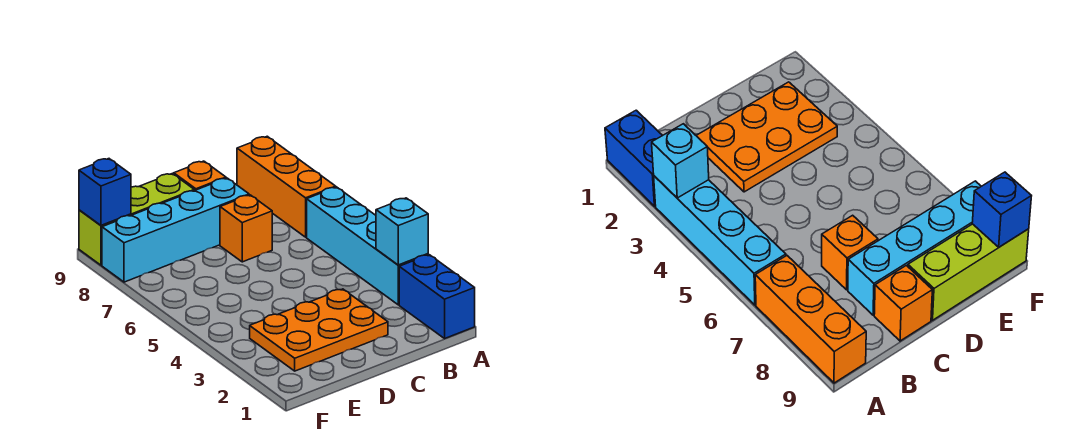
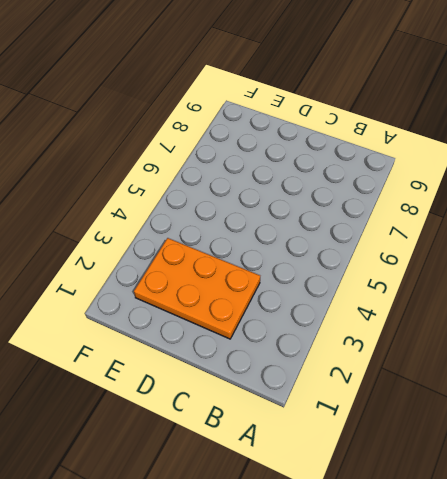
none -> blue brick A1:A2 level 1
none -> cyan brick A3:A6 level 1

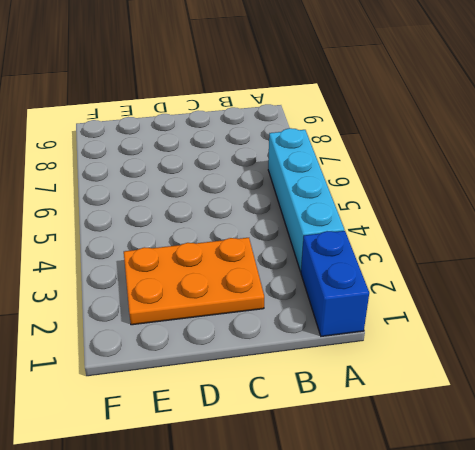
none -> orange brick A7:A9 level 1
none -> orange brick C7 level 1

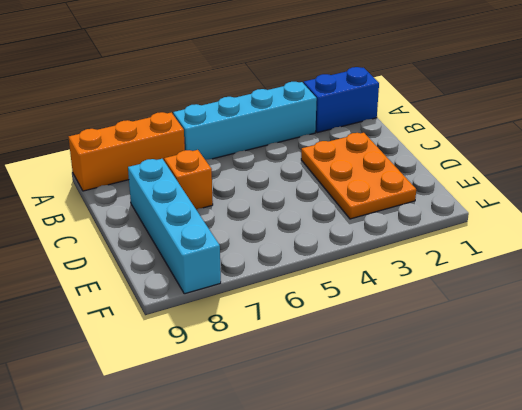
none -> orange brick C9 level 1
none -> lime brick D9:F9 level 1

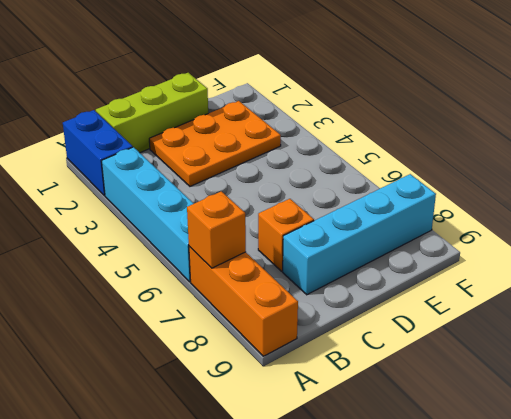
orange brick A7 level 2 -> orange brick C9 level 1
lime brick B1:D1 level 1 -> lime brick D9:F9 level 1
none -> cyan brick A3 level 2
none -> blue brick F9 level 2

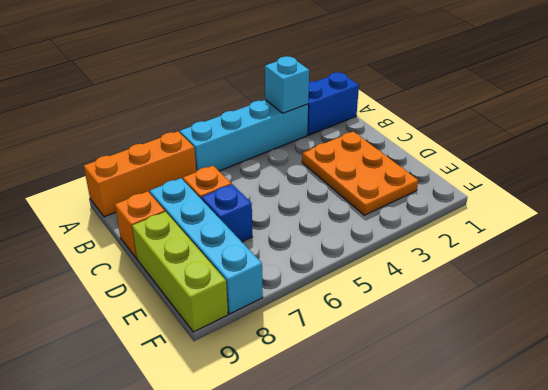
blue brick D7 level 1 -> blue brick F9 level 2

